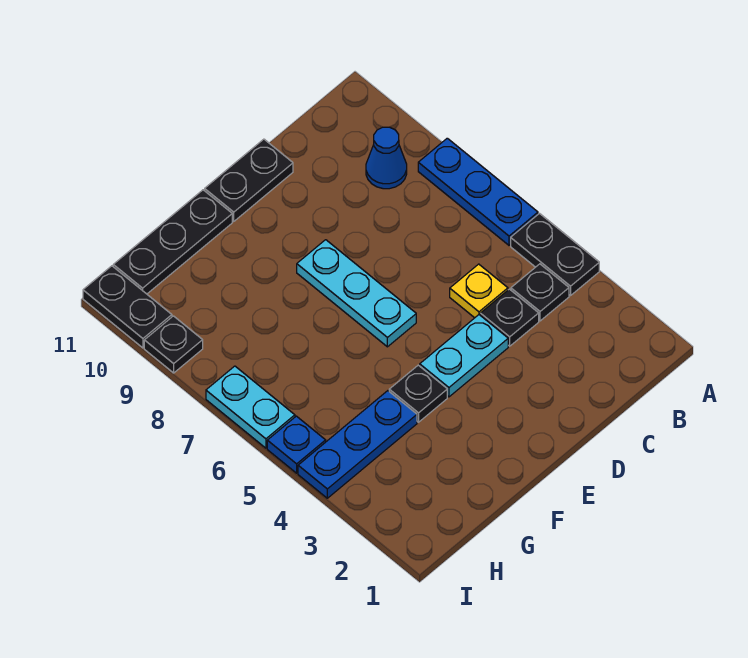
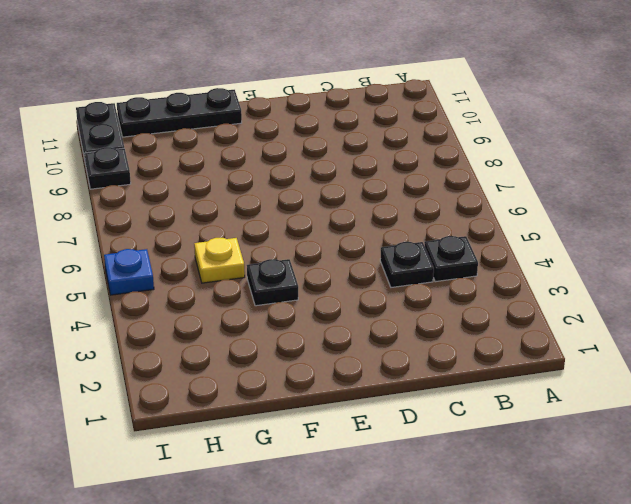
yellow plate G5 level 1 -> yellow plate C5 level 1
none -> black plate A4:A5 level 1
none -> blue plate A6:A8 level 1
none -> blue cone B9 level 1

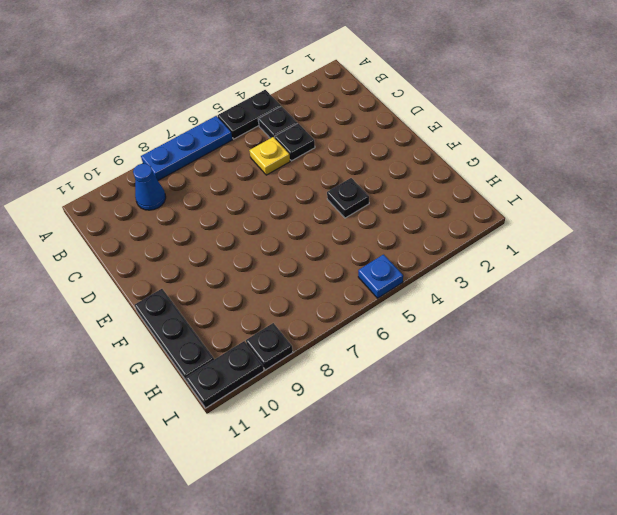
none -> cyan plate D4:E4 level 1
none -> black plate D11:E11 level 1
none -> cyan plate E6:E8 level 1

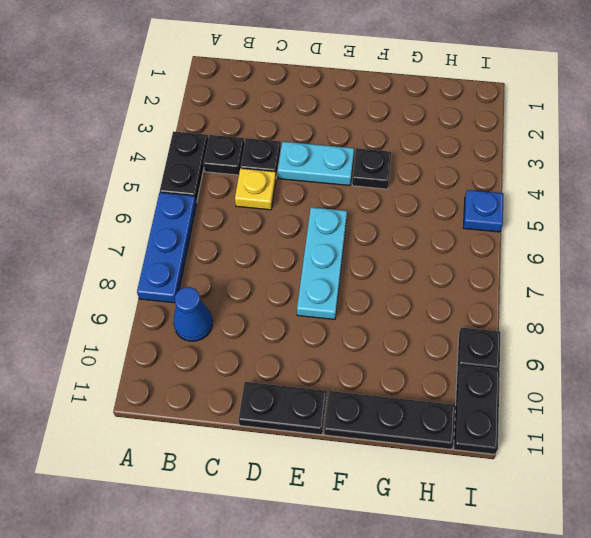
none -> blue plate G4:I4 level 1
none -> cyan plate I6:I7 level 1

